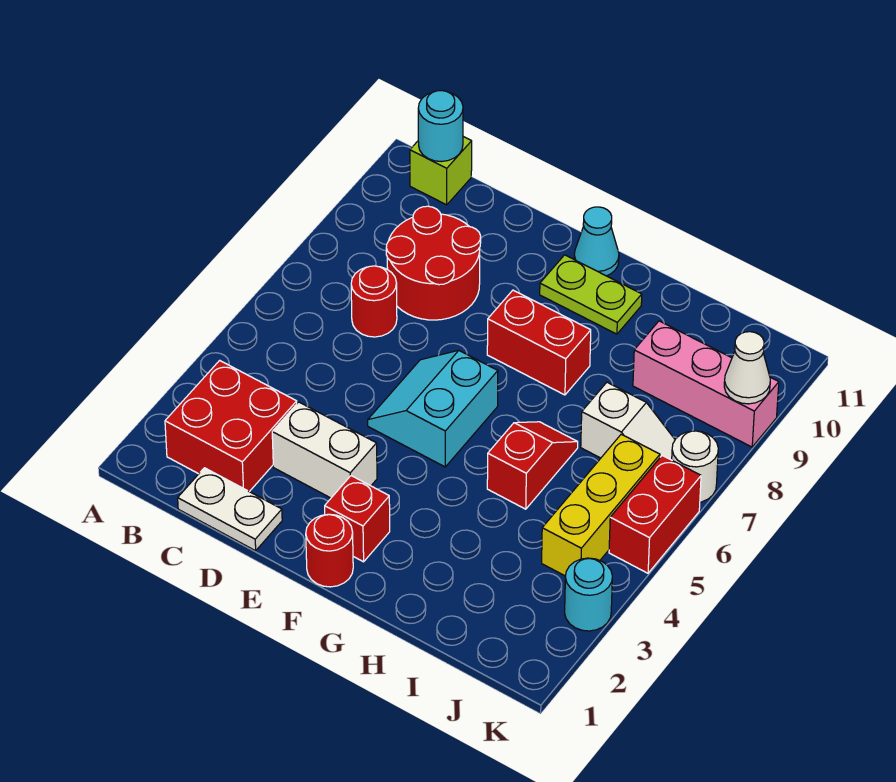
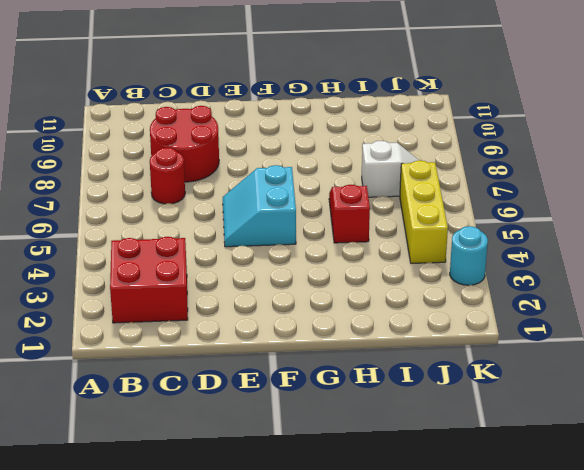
none -> lime brick B11 level 1
none -> white plate C1:D1 level 1
none -> white brick D3:E3 level 1

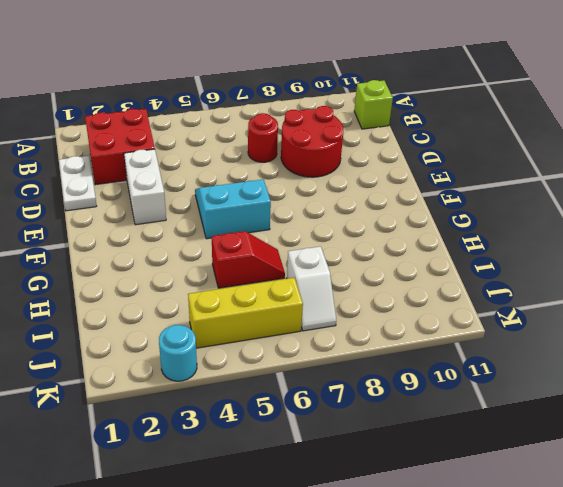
none -> red round brick F1 level 1
none -> red brick F2 level 1
none -> red brick F8:G8 level 1

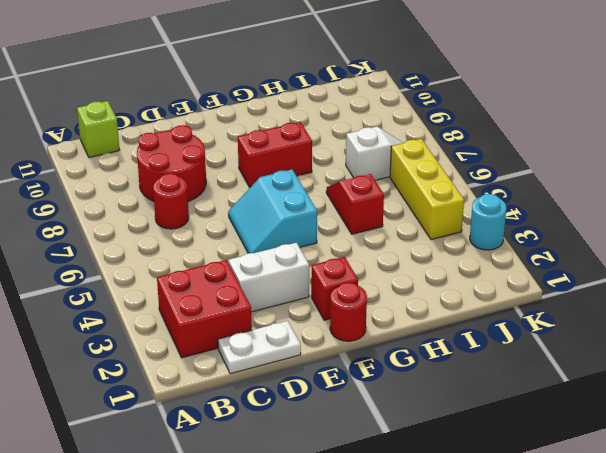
none -> lime plate F10:G10 level 1
none -> cyan cone F11 level 1
none -> pink brick I9:K9 level 1

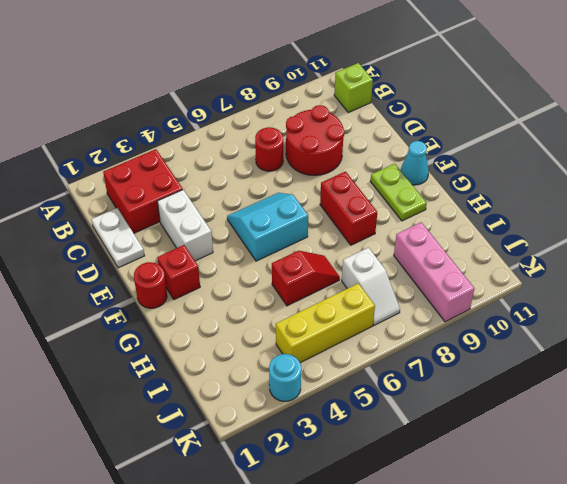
none -> red brick K5:K6 level 1
none -> white round brick K7 level 1
none -> cyan round brick B11 level 2

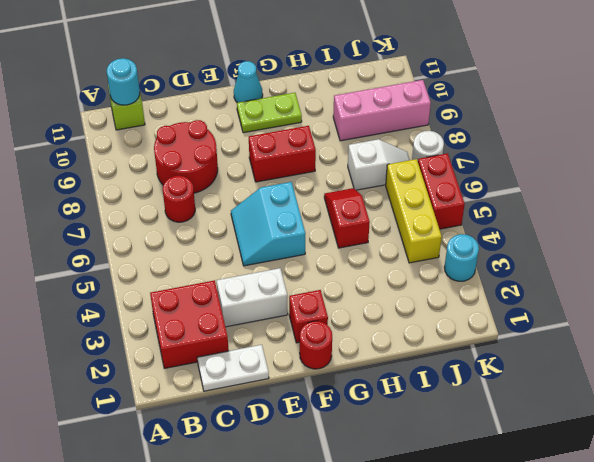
none -> white cone K9 level 2

